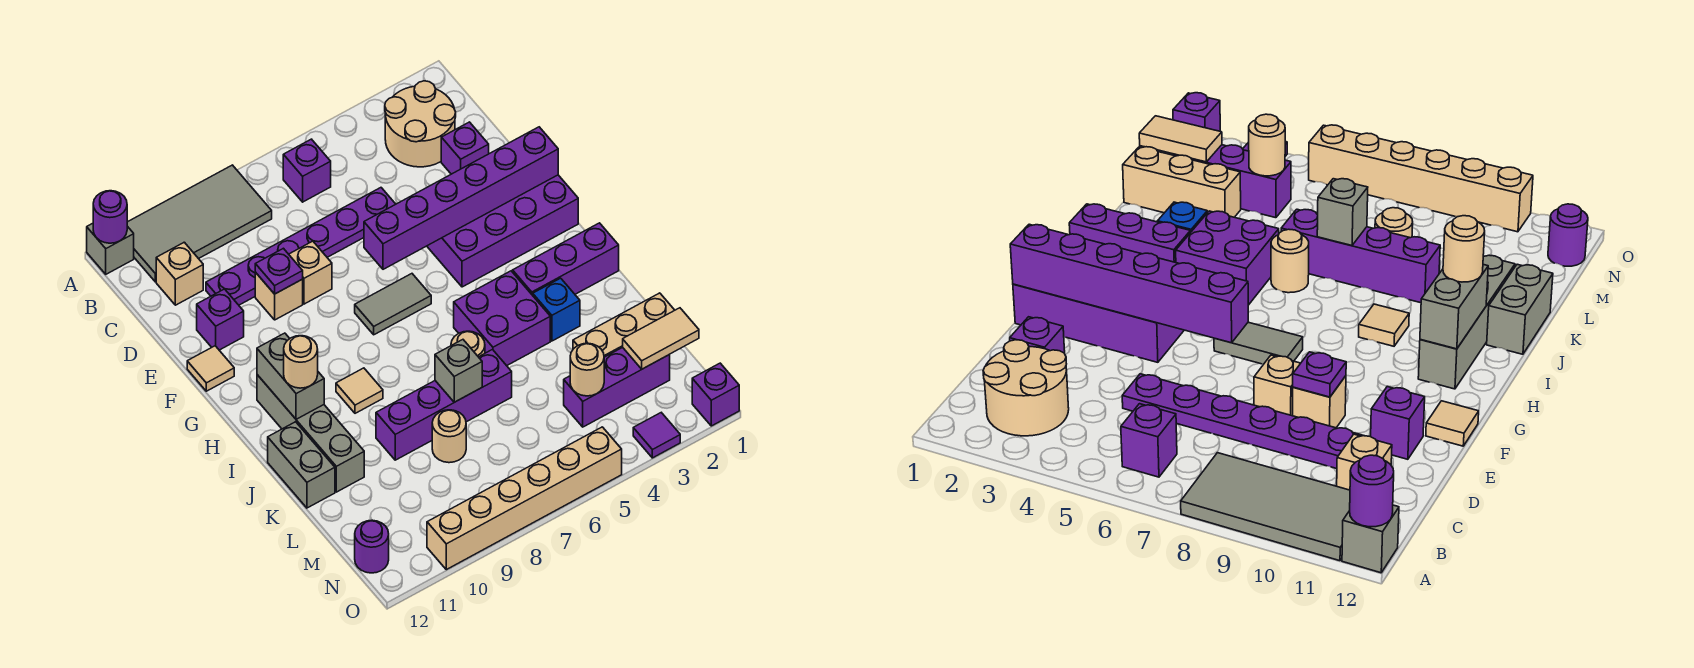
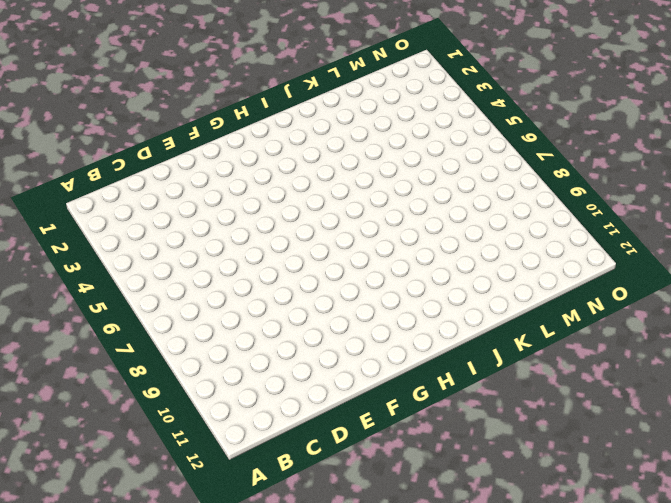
none -> grey tile A8:B11 level 1
none -> grey brick A12 level 1
none -> tan round brick B2:C3 level 1
none -> purple brick B6 level 1

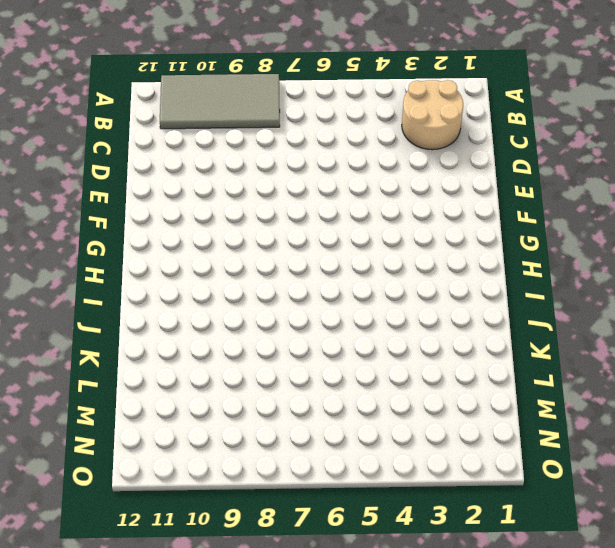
none -> grey brick A12 level 1
none -> purple brick B6 level 1
none -> tan brick C11 level 1
none -> purple brick D2 level 1

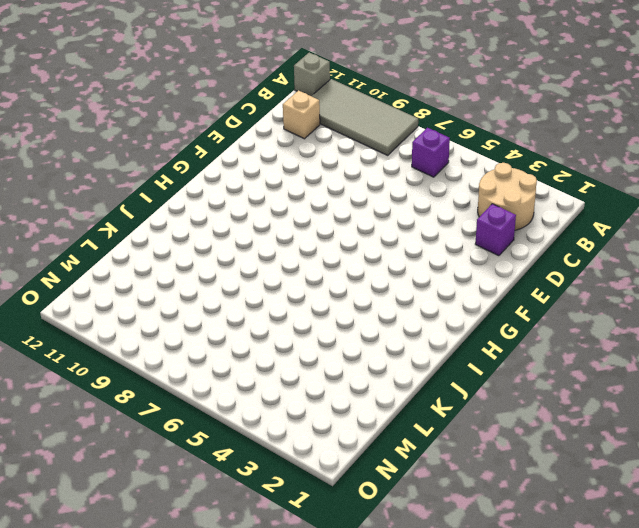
none -> purple plate D5:D10 level 1
none -> tan brick E8 level 1
none -> tan brick E9 level 1
none -> purple brick E11 level 1

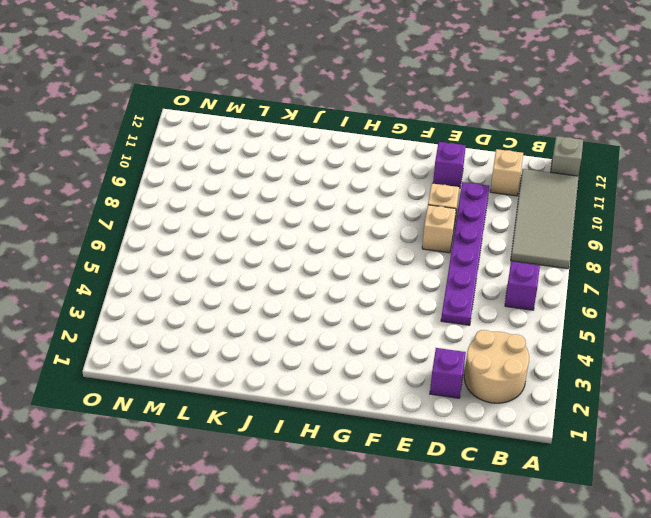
none -> purple brick F1:G4 level 1
none -> tan tile F12 level 1
none -> grey tile G6:G7 level 1
none -> grey brick H11:K11 level 1

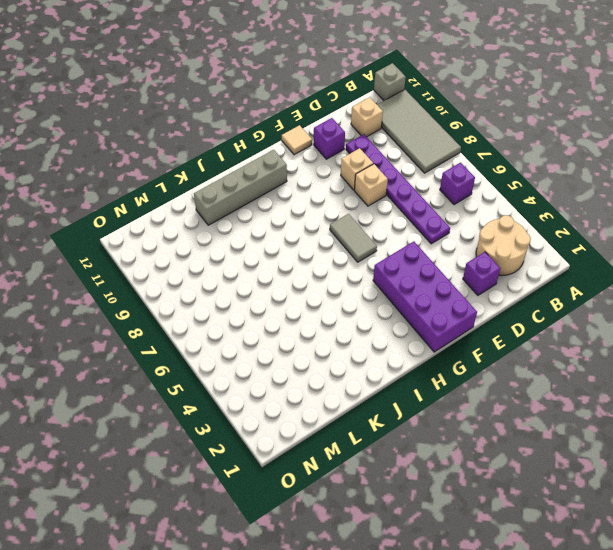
none -> purple brick I1:I3 level 1
none -> purple brick I4:J5 level 1
none -> tan tile I9 level 1
none -> blue brick J3 level 1

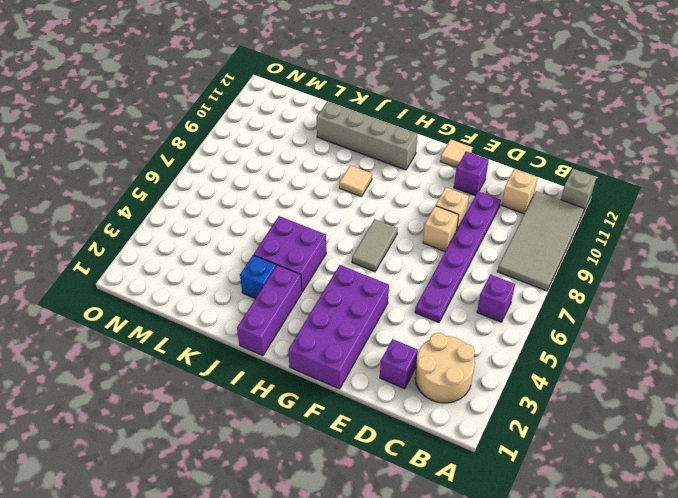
none -> tan round brick J6 level 1
none -> grey brick J12:K12 level 1
none -> purple brick K6:K9 level 1
none -> tan brick L1:L3 level 1

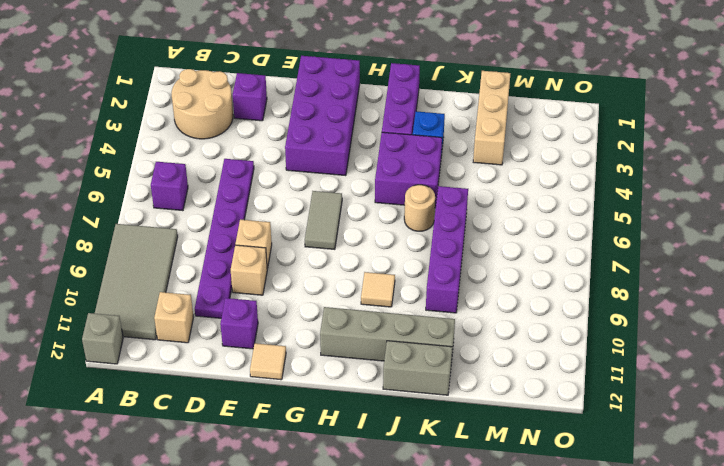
none -> tan round brick L8 level 1
none -> purple brick M2:M4 level 1
none -> purple round brick N12 level 1
none -> purple brick O1 level 1

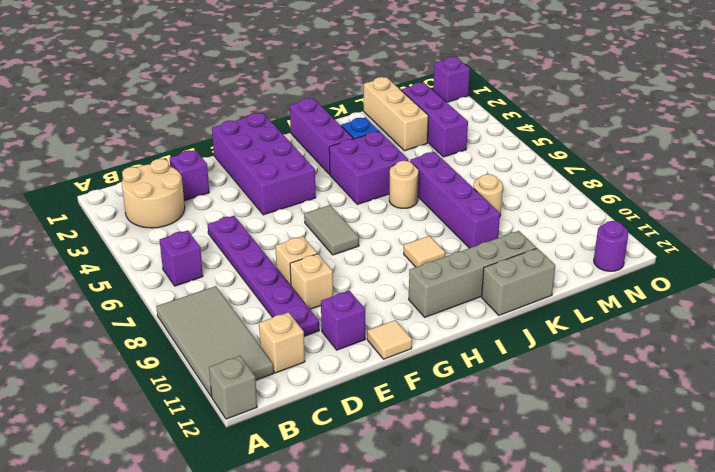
none -> purple tile O3 level 1
none -> tan brick O5:O10 level 1
none -> purple round brick A12 level 2
none -> purple plate E9 level 2

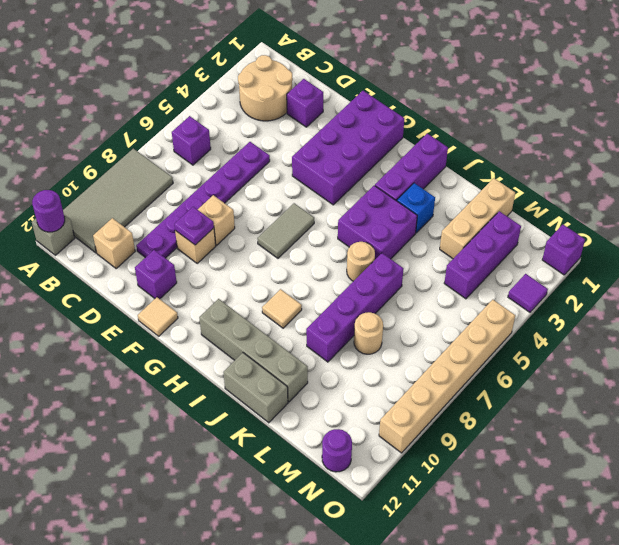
none -> purple brick F1:F6 level 2
none -> grey brick H11:I11 level 2
none -> grey brick K7 level 2
none -> tan tile M1:M2 level 2

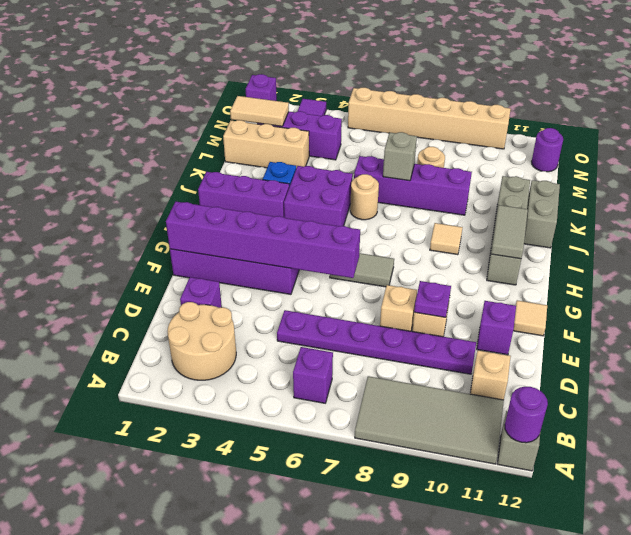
grey tile H11:I11 level 2 -> grey brick H11:I11 level 2
none -> tan round brick M4 level 2
none -> tan round brick I11 level 3

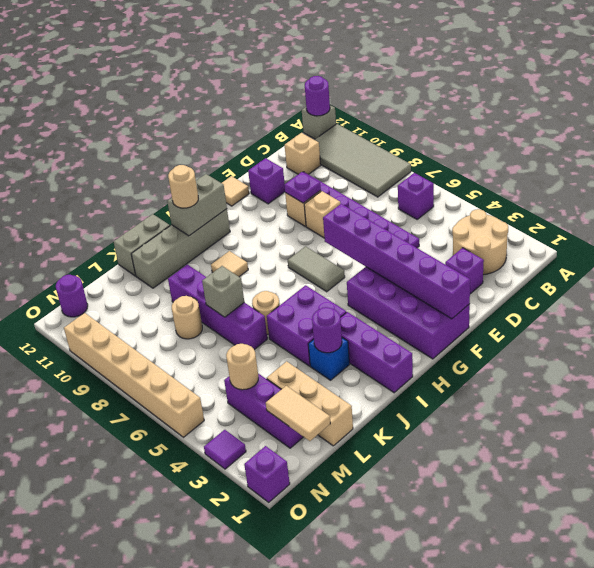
purple round brick J3 level 2 -> none

